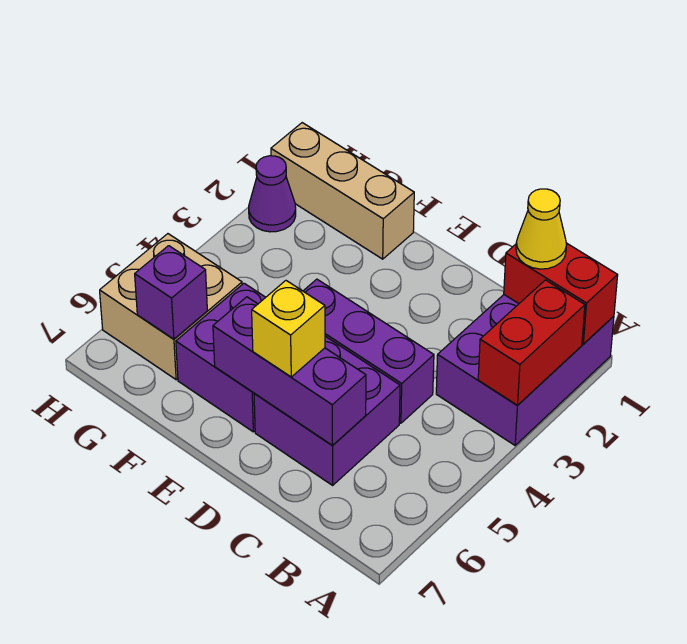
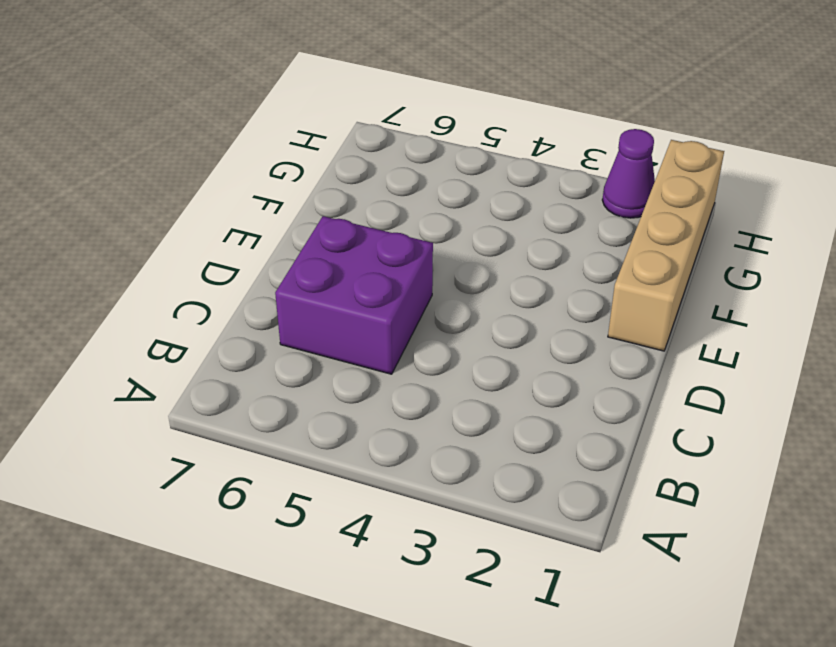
tan brick E1:H1 level 1 -> tan brick F1:H1 level 1
none -> purple brick A1:B3 level 1
none -> purple brick C4:E4 level 1
none -> purple brick E5:F6 level 1

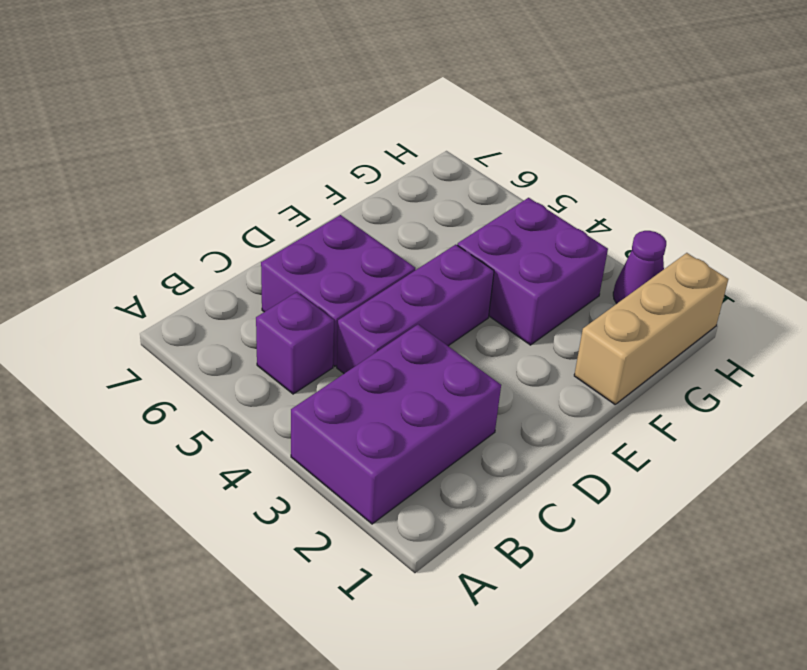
purple brick A2:C3 level 1 -> purple brick A1:B3 level 1
purple brick B5 level 1 -> purple brick G6 level 2
purple brick F3:G4 level 1 -> purple brick E5:F6 level 1
none -> tan brick G5:H6 level 1
none -> red brick A1:B1 level 2
none -> red brick A2:A3 level 2

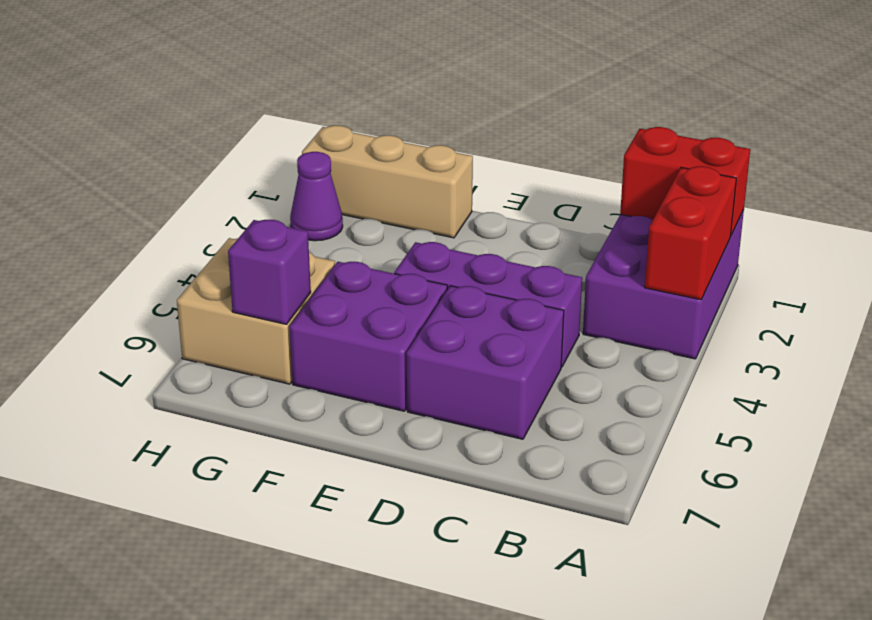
none -> purple brick C6:E6 level 2
none -> yellow cone B1 level 3
none -> yellow brick D6 level 3

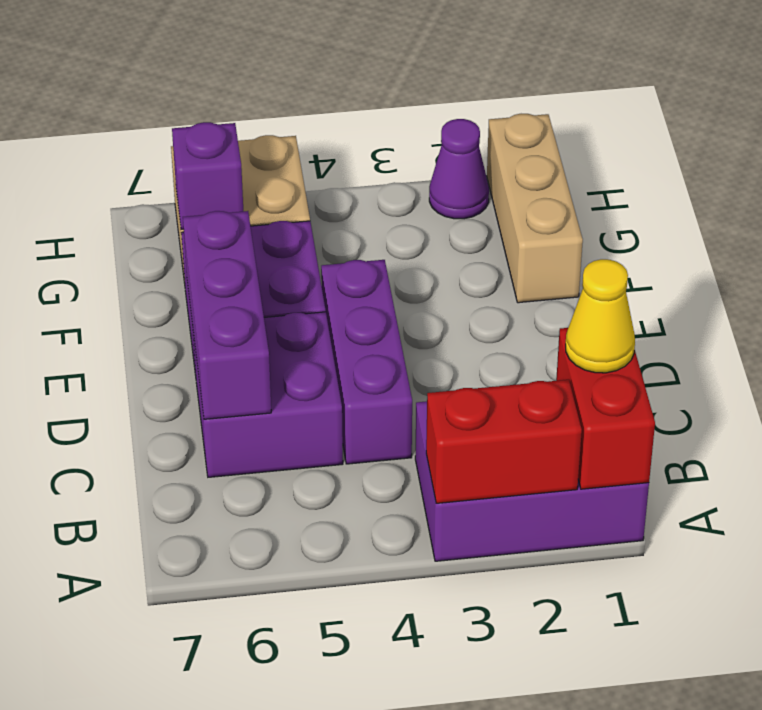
none -> yellow brick D6 level 3

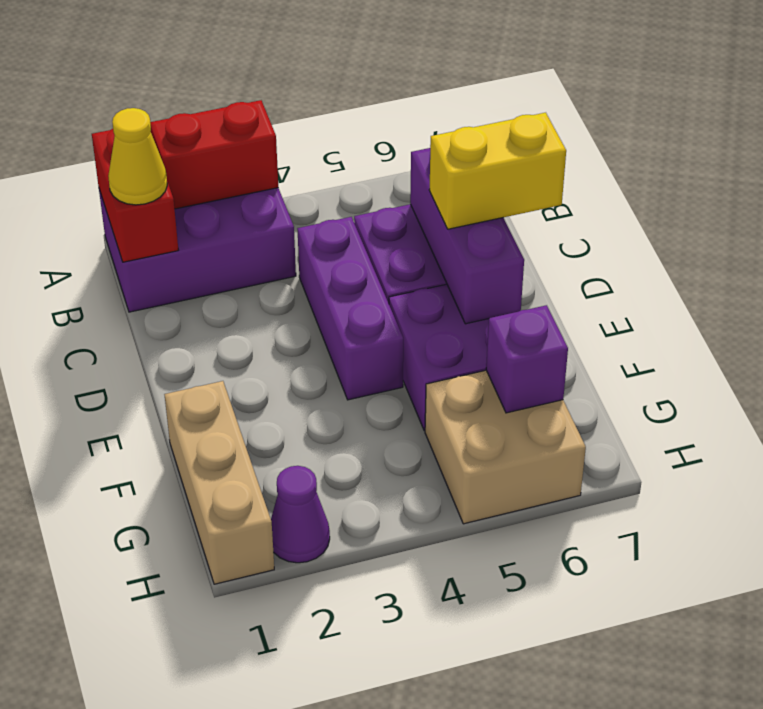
yellow brick D6:D7 level 3 -> yellow brick D6 level 3

